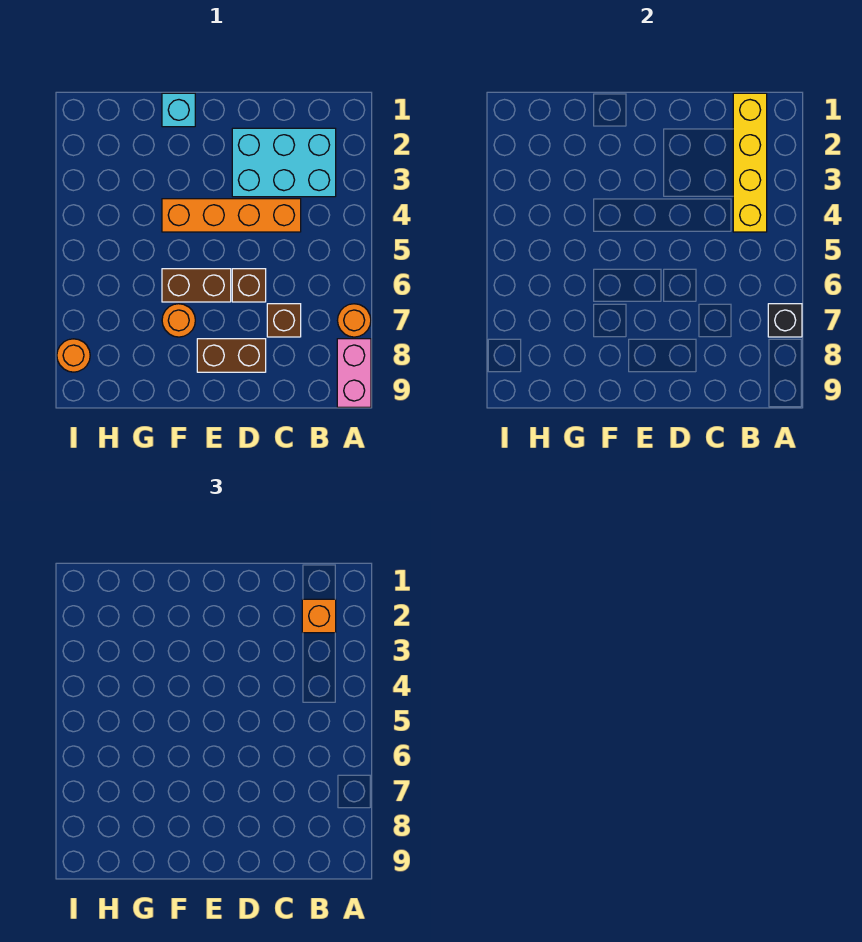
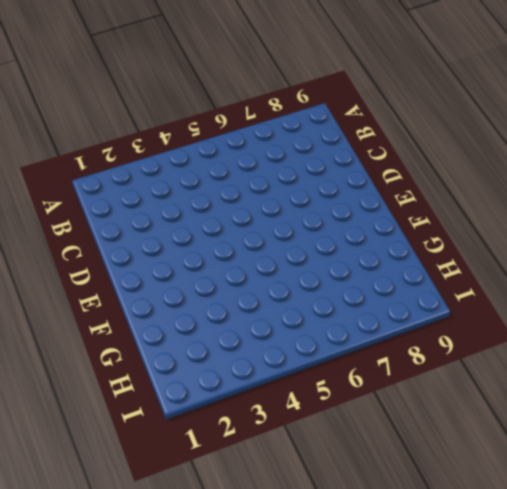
none -> orange round brick A7 level 1
none -> pink brick A8:A9 level 1
none -> cyan brick B2:D3 level 1

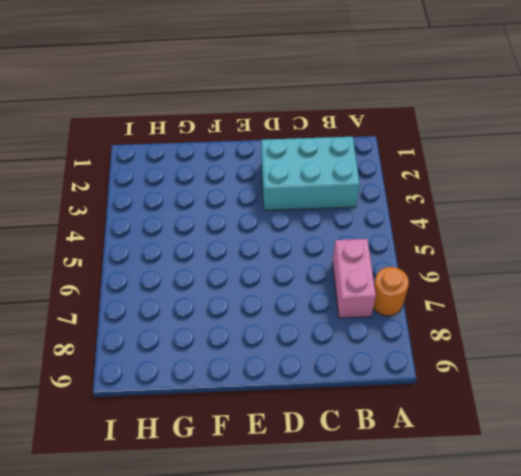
pink brick B6:B7 level 1 -> pink brick A8:A9 level 1
none -> orange brick C4:F4 level 1
none -> brown brick C7 level 1
none -> brown brick D6 level 1

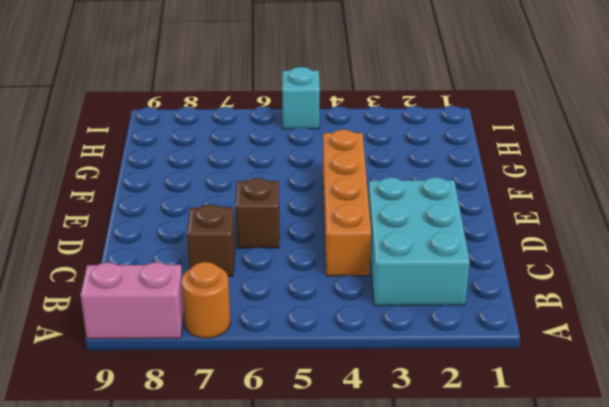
cyan brick I5 level 1 -> cyan brick F1 level 1
none -> brown brick D8:E8 level 1
none -> brown brick E6:F6 level 1
none -> orange round brick F7 level 1

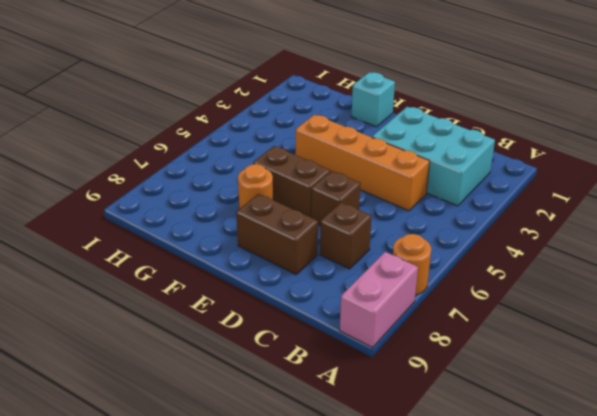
none -> orange round brick I8 level 1
none -> black brick A7 level 2
none -> yellow brick B1:B4 level 2

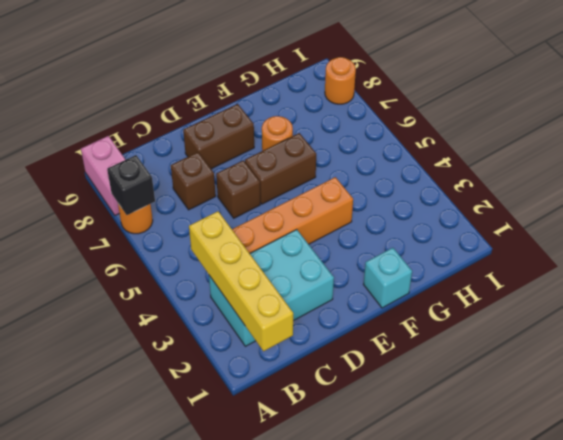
none -> orange brick B2 level 3

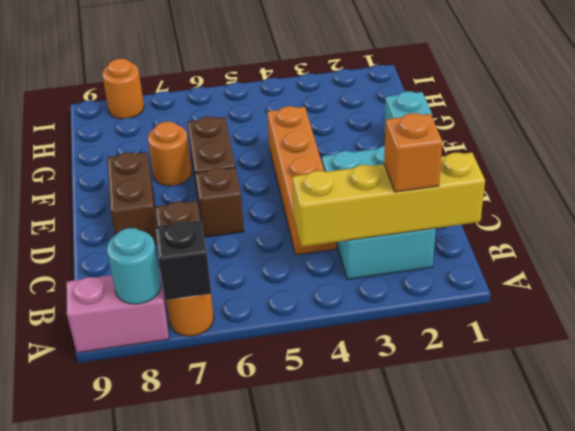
cyan round brick A8 level 2 -> none

